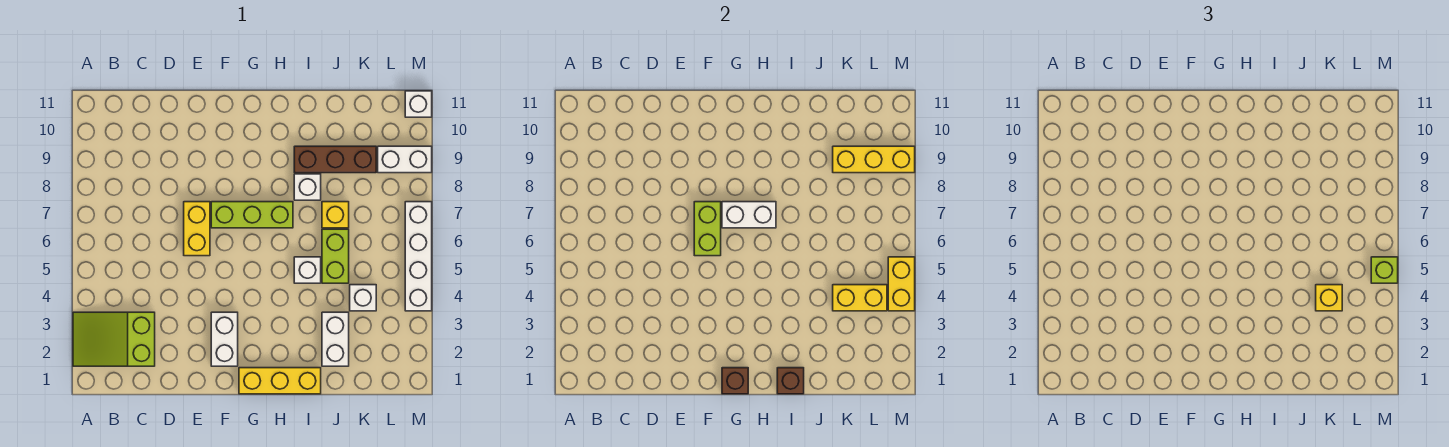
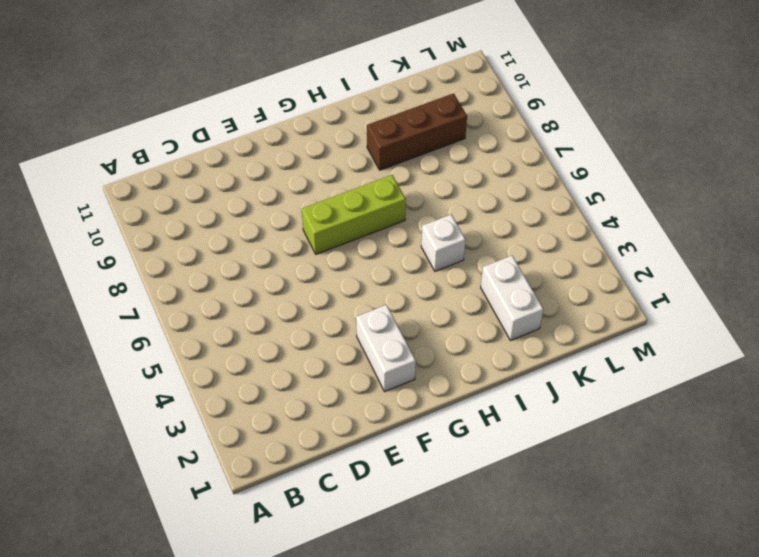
none -> lime slope A2:C3 level 1 top C
none -> yellow brick E6:E7 level 1
none -> yellow brick G1:I1 level 1

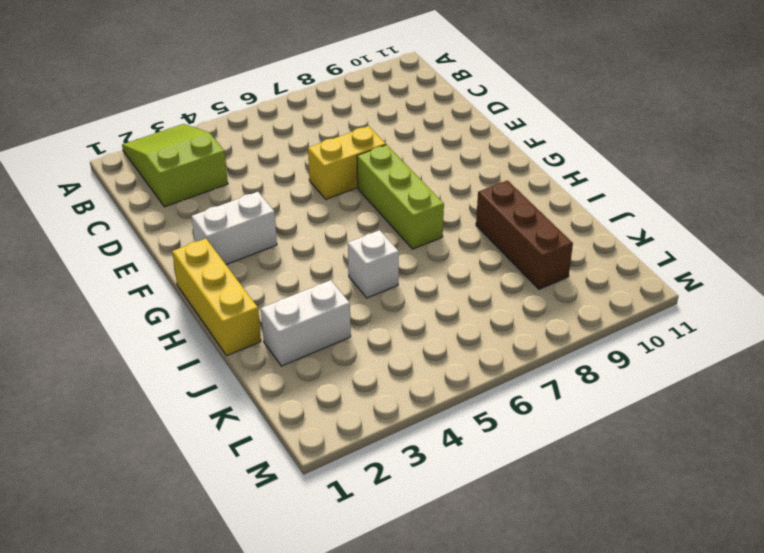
none -> white brick I8 level 1
none -> lime brick J5:J6 level 1
none -> yellow brick J7 level 1

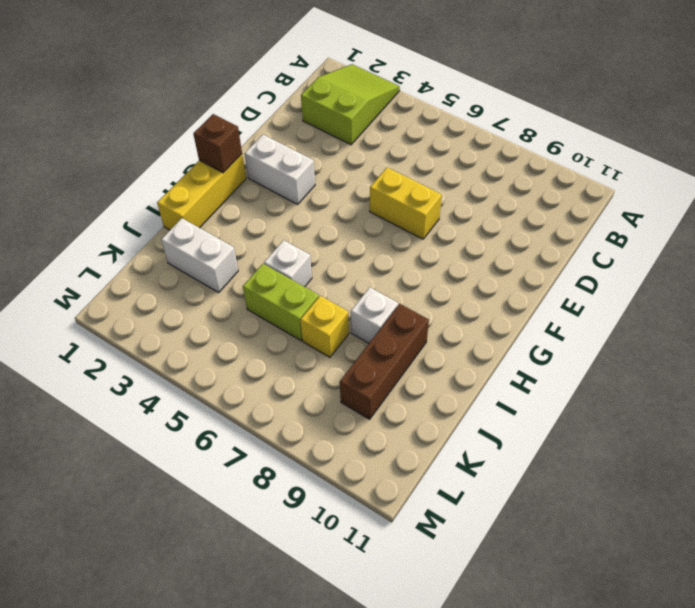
none -> lime brick F7:H7 level 1
none -> white brick K4 level 1
none -> white brick L9:M9 level 1

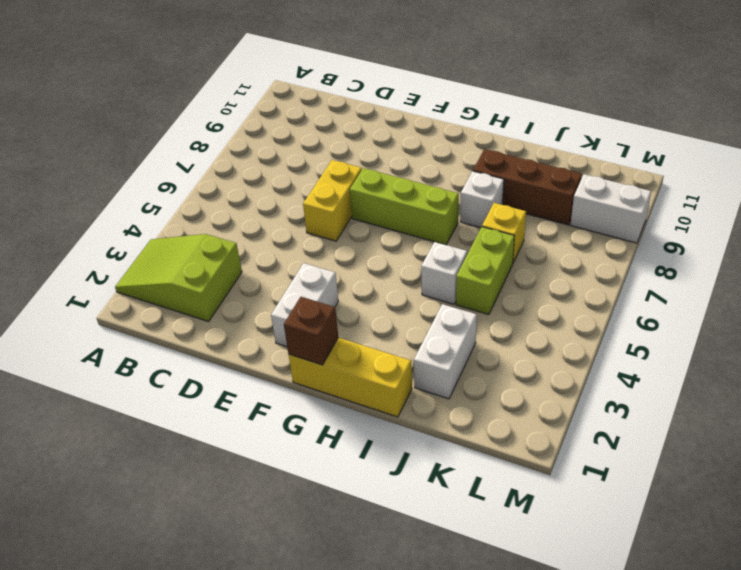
none -> white brick K4 level 1
none -> white brick M4:M7 level 1
none -> white brick M11 level 1

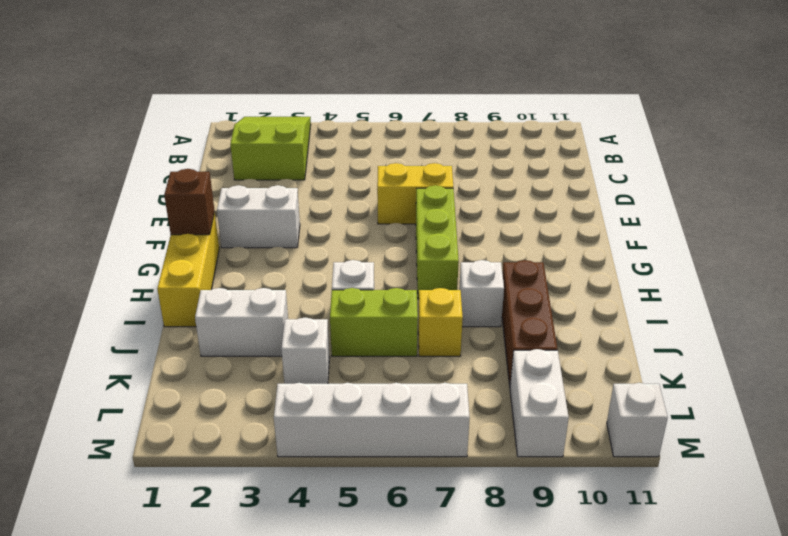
none -> lime brick F6:F7 level 2
none -> white brick G7:H7 level 2
none -> brown brick I1 level 2

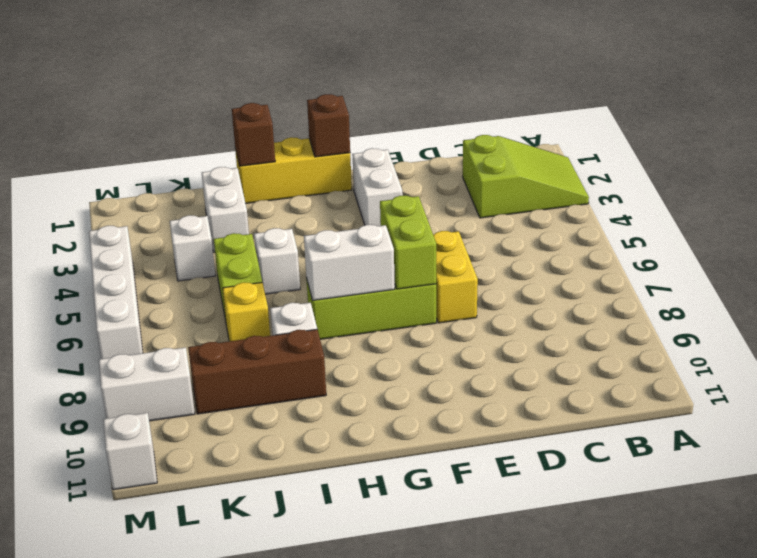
none -> yellow brick K4:L4 level 2
none -> yellow brick K9:M9 level 2
none -> yellow brick M4:M5 level 2

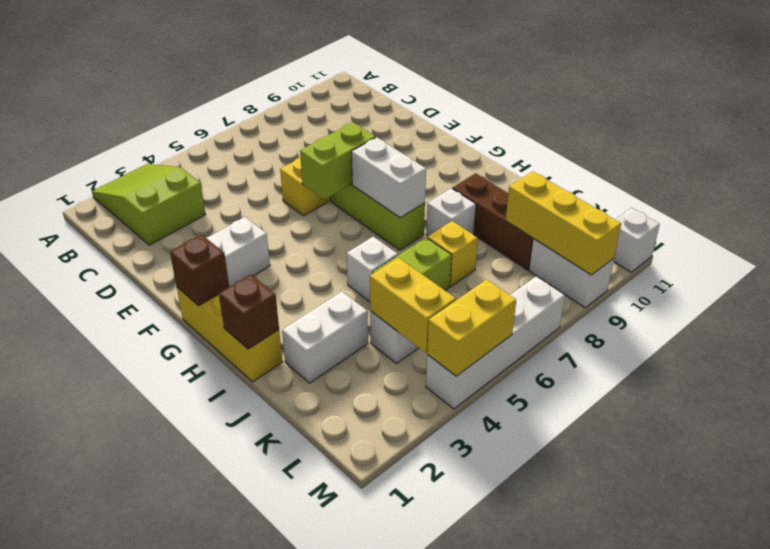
none -> yellow brick K4 level 3
none -> lime brick M5 level 3

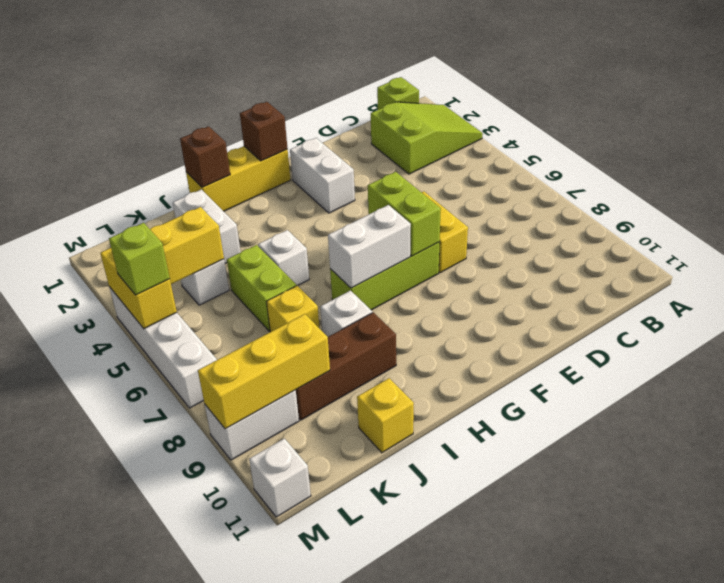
lime brick B1 level 1 -> none
yellow brick J11 level 1 -> yellow brick K4 level 3

